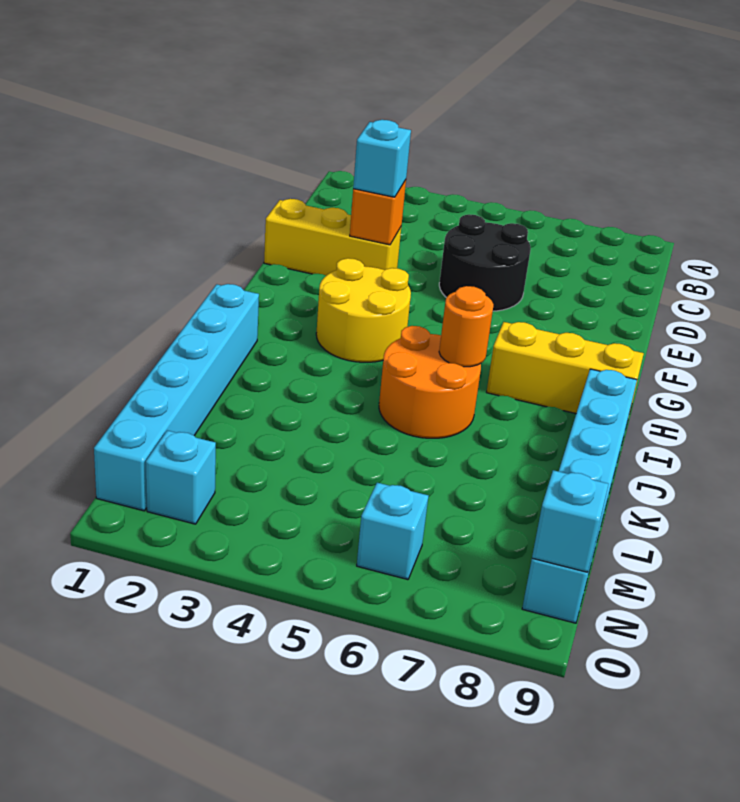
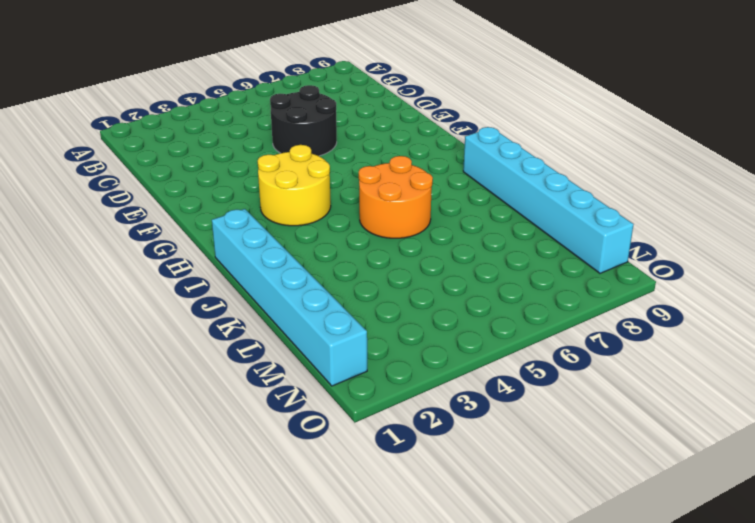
none -> yellow brick E1:E3 level 1
none -> yellow brick H7:H9 level 1
none -> cyan brick N2 level 1

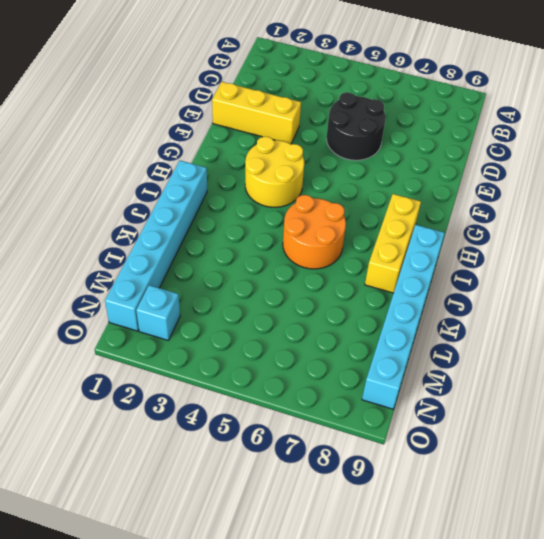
yellow brick H8:J8 level 1 -> yellow brick H7:H9 level 1
none -> cyan brick N6 level 1
none -> orange brick E3 level 2
none -> orange round brick I6 level 2

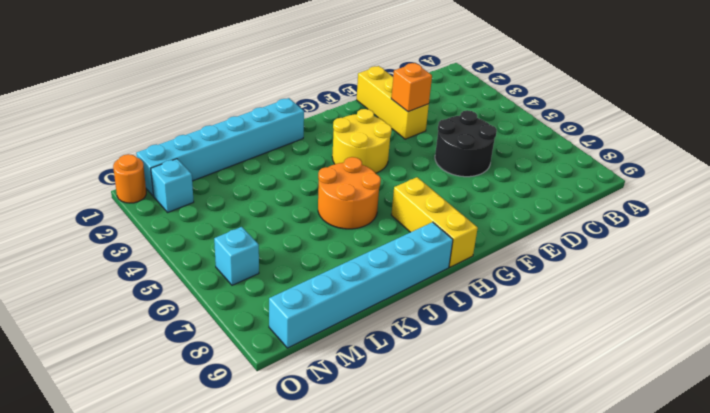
orange round brick O1 level 1 -> orange round brick I6 level 2
none -> cyan brick N9 level 2
none -> cyan brick E3 level 3

